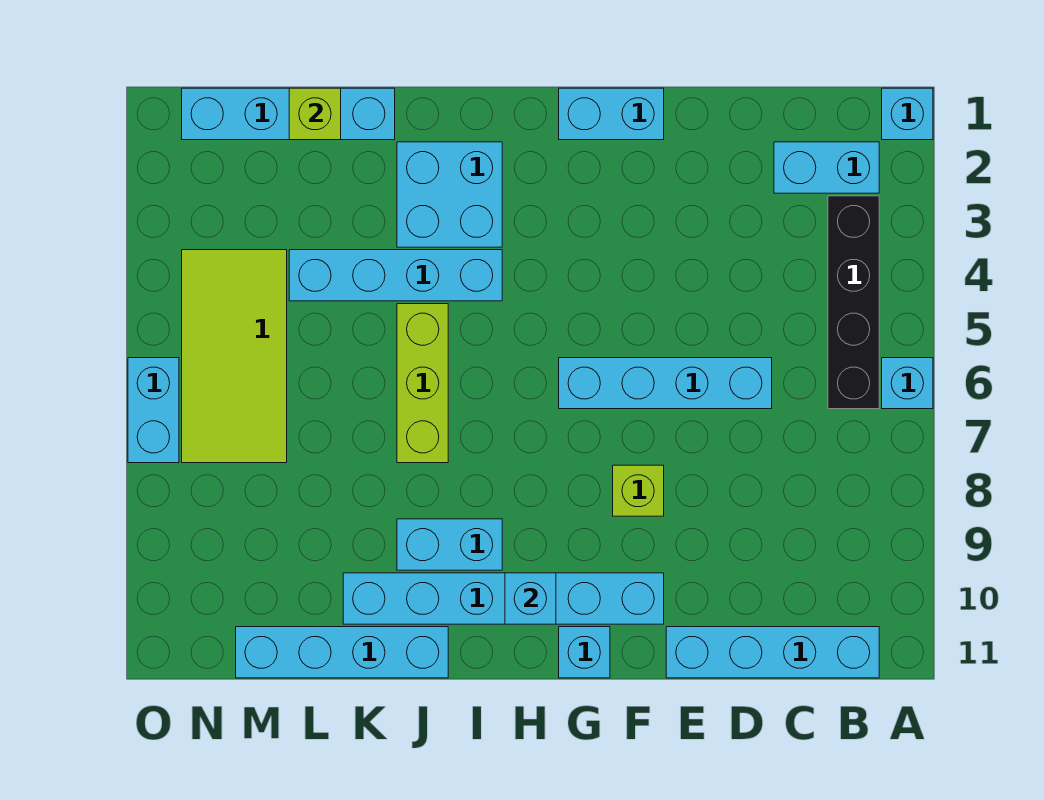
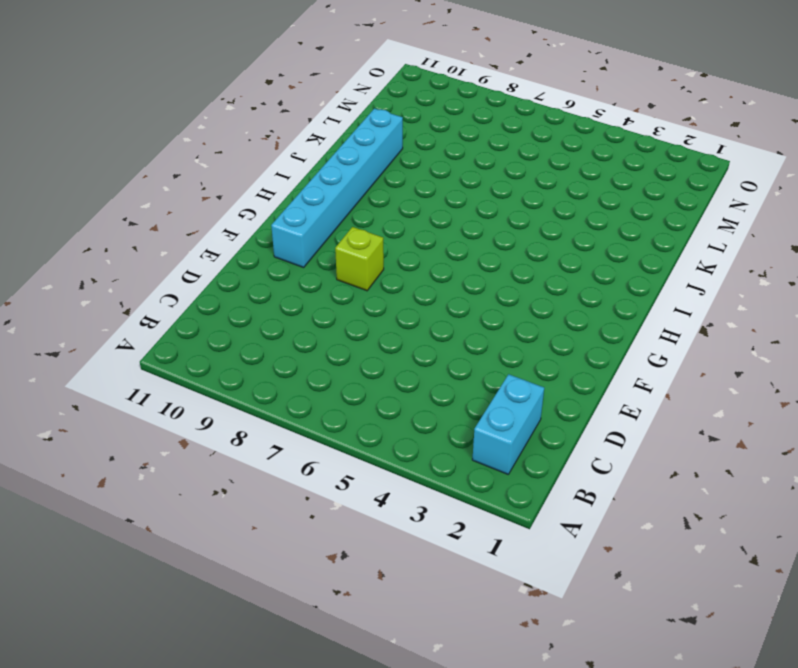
none -> cyan brick A1 level 1
none -> cyan brick A6 level 1
none -> black brick B3:B6 level 1

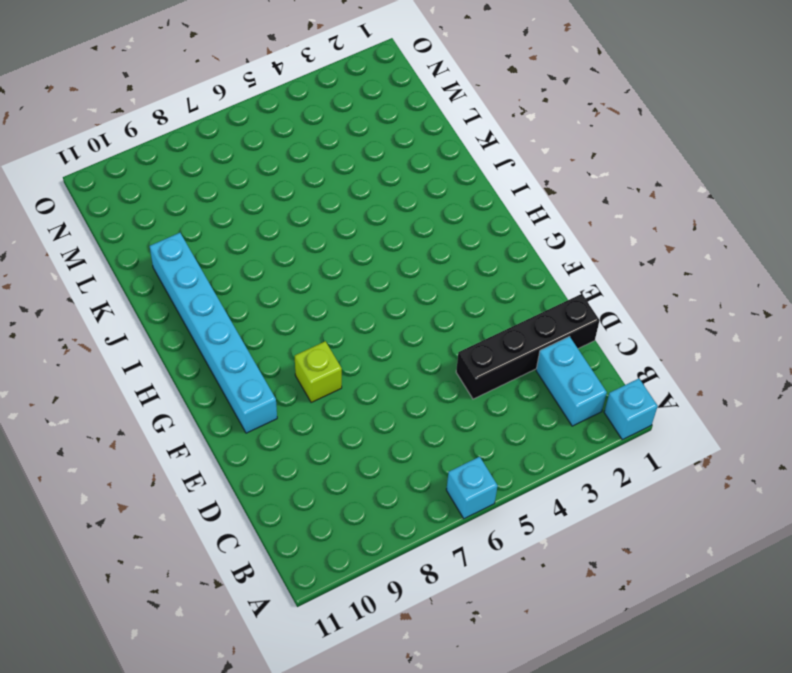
black brick D1:D4 level 1 -> black brick B3:B6 level 1
none -> cyan brick B11:E11 level 1
none -> cyan brick D6:G6 level 1
none -> cyan brick F1:G1 level 1

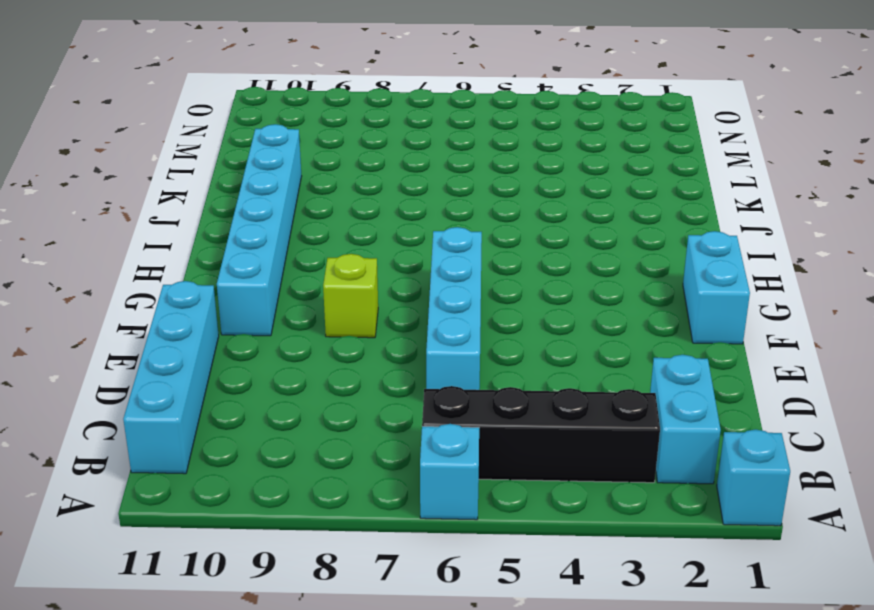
none -> cyan brick G11 level 1
none -> cyan brick I2:J3 level 1
none -> cyan brick I4:L4 level 1

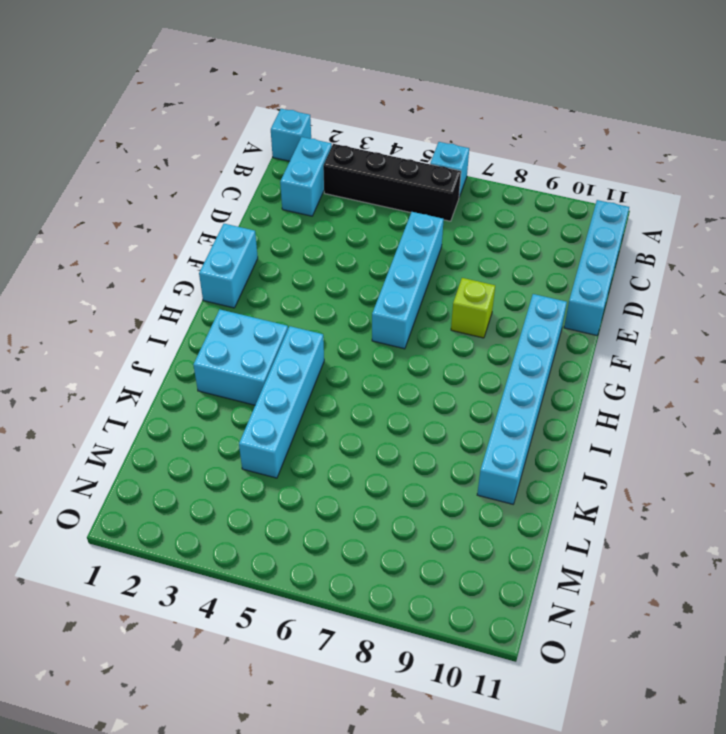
none -> cyan brick G11 level 1
none -> cyan brick I9:J9 level 1
none -> lime brick J5:J7 level 1

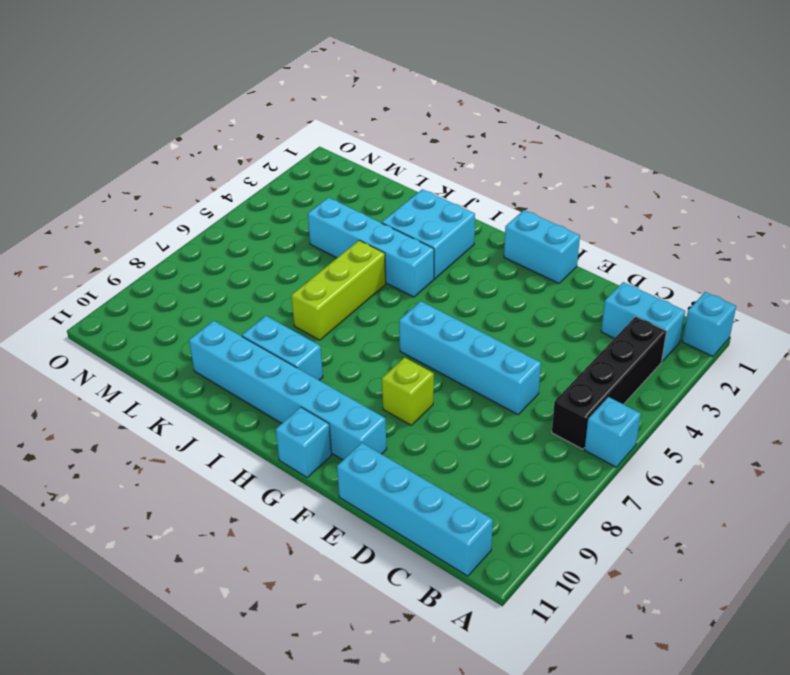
none -> cyan brick J11:M11 level 1
none -> cyan brick K1:N1 level 1
none -> lime tile M4:N7 level 1

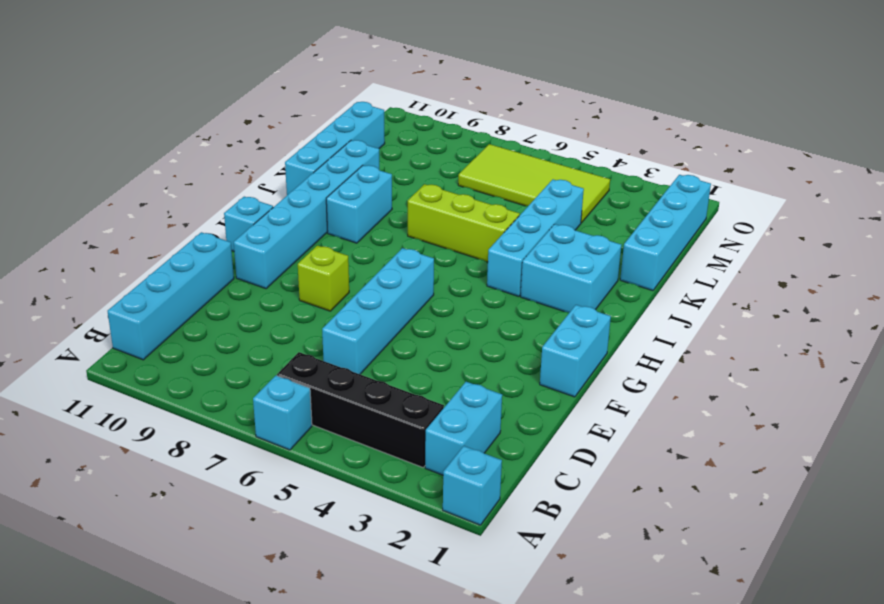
none -> cyan brick O6:O7 level 1
none -> cyan brick H10 level 2
none -> lime brick L1 level 2

